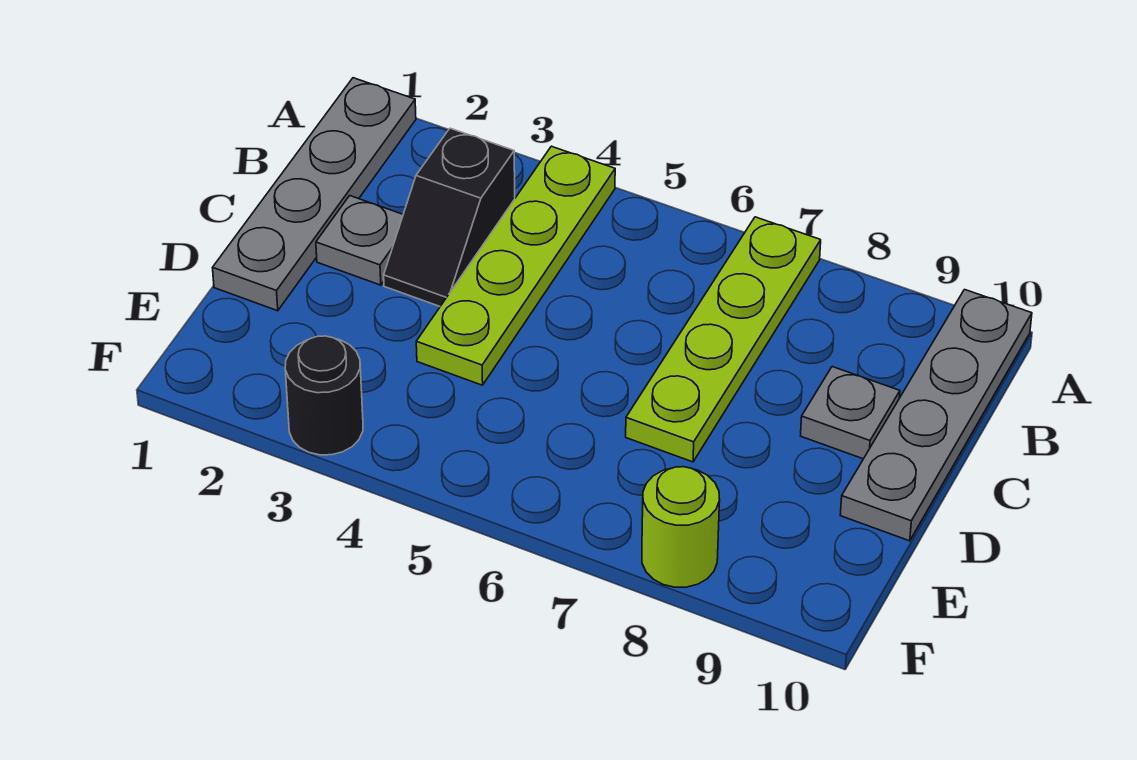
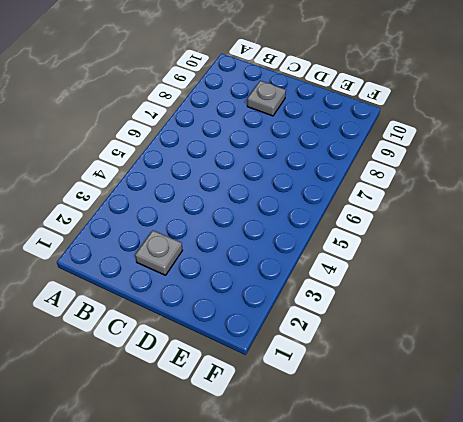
none -> grey plate A1:D1 level 1
none -> lime plate A4:D4 level 1

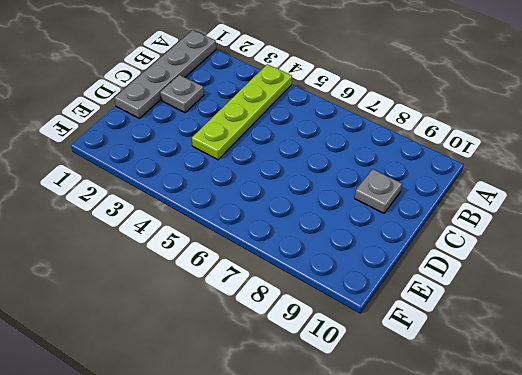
none -> lime plate A7:D7 level 1
none -> grey plate A10:D10 level 1

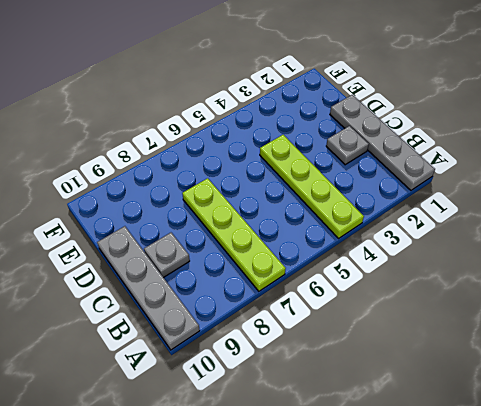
none -> black slope B3:C3 level 1 top B
none -> black round brick F3 level 1

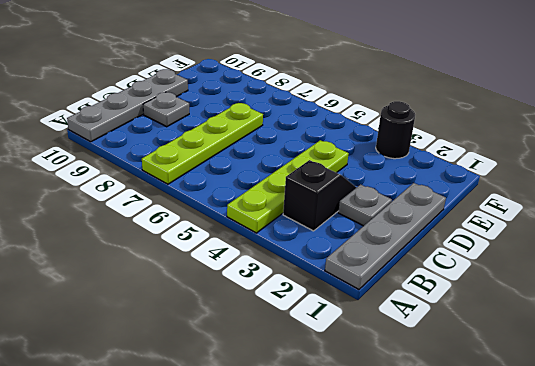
none -> lime round brick F8 level 1

